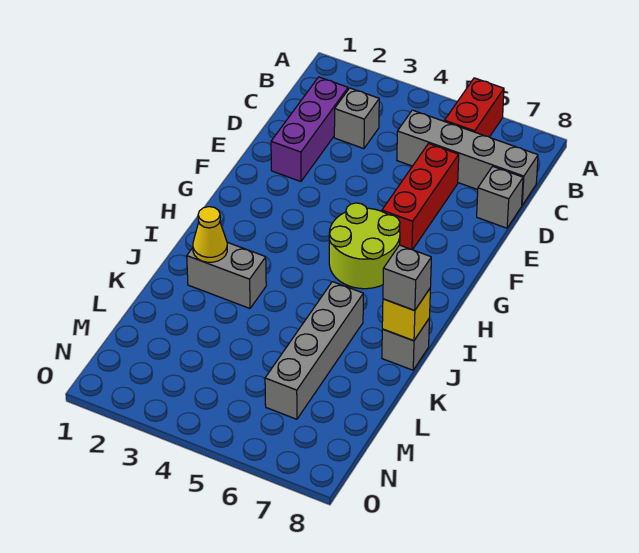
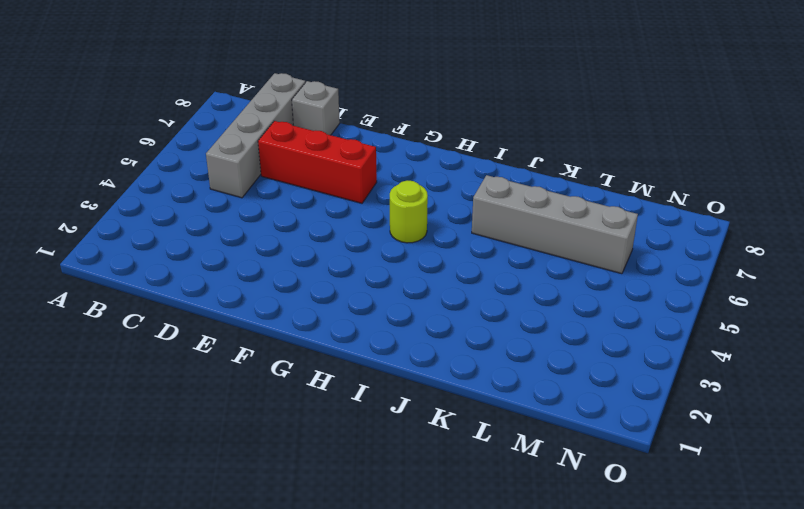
lime round brick H5 level 1 -> lime round brick G5:H6 level 1
none -> red brick A6:B6 level 1
none -> purple brick C2:E2 level 1
none -> grey brick C3 level 1

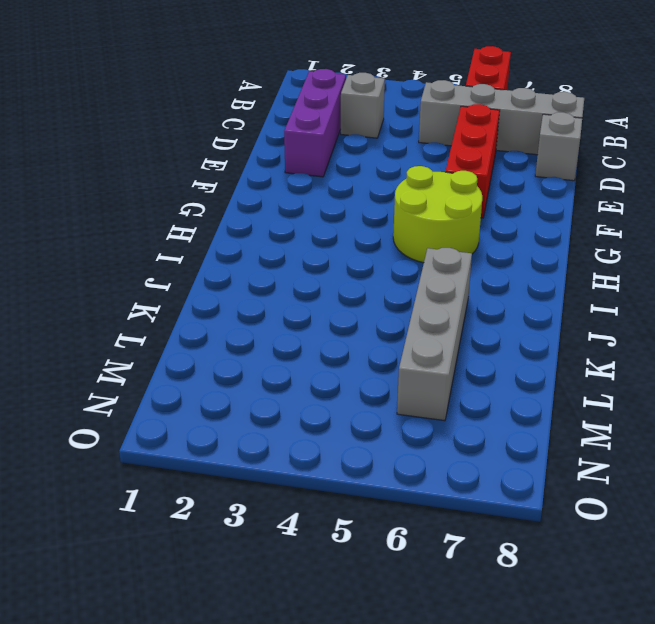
none -> grey brick J2:J3 level 1
none -> grey brick J8 level 1
none -> yellow cone J2 level 2

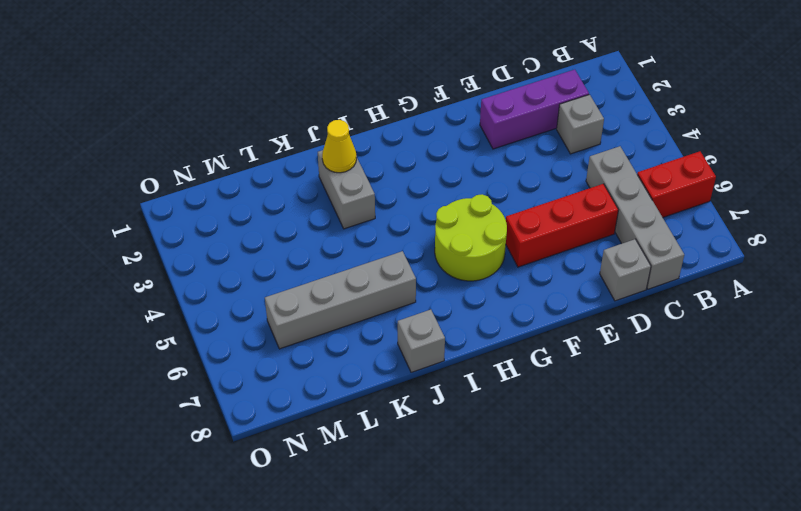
none -> yellow brick J8 level 2
none -> grey brick J8 level 3

